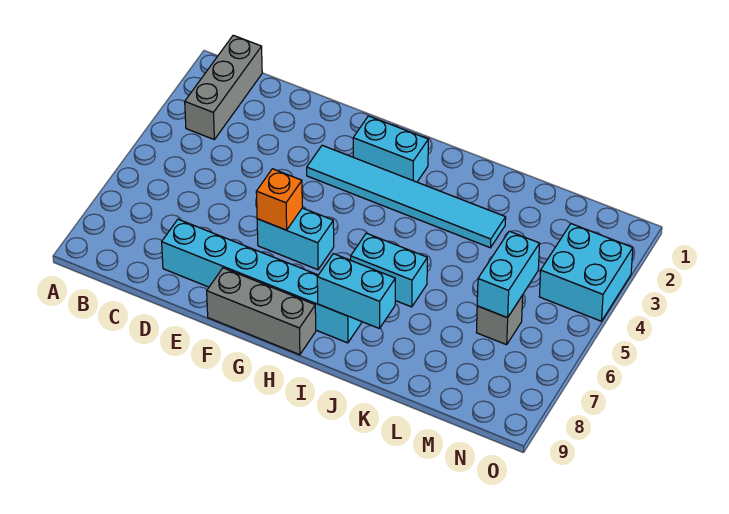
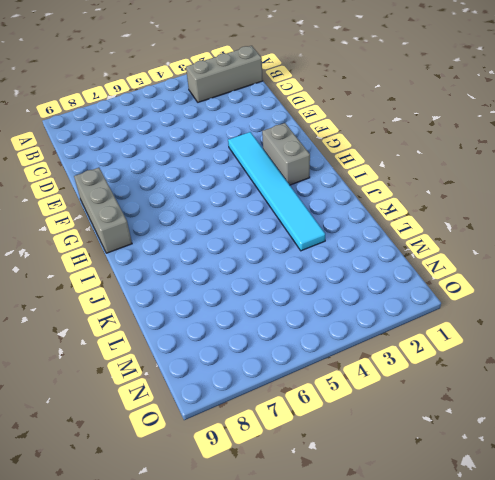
grey brick G2:H2 level 1 -> cyan brick G2:H2 level 1
none -> cyan brick D8:I8 level 1
none -> cyan brick F6:G6 level 1
none -> cyan brick I6:J6 level 1

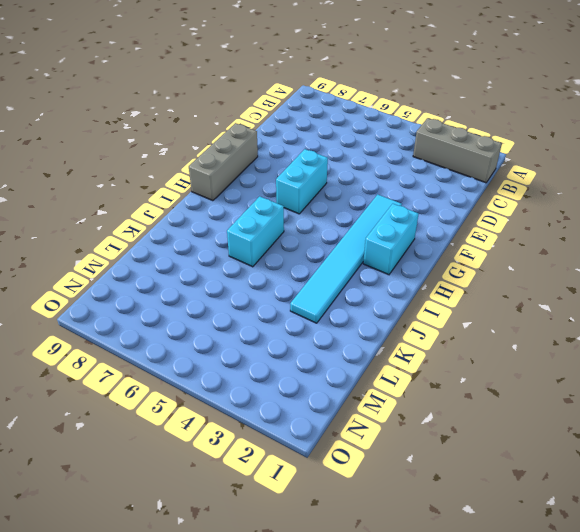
none -> cyan brick D8:I8 level 1
none -> grey brick M6 level 1
none -> cyan brick N3:O4 level 1

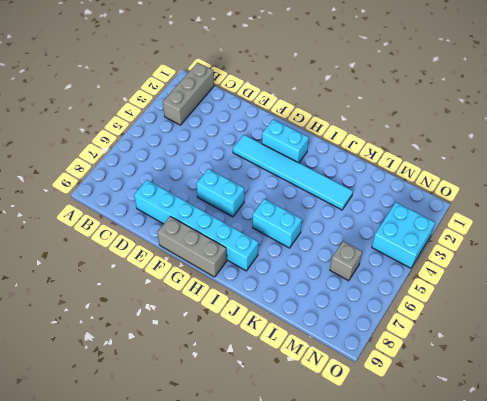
none -> orange brick F6 level 2
none -> cyan brick I8:J8 level 2
none -> cyan brick M5:M6 level 2

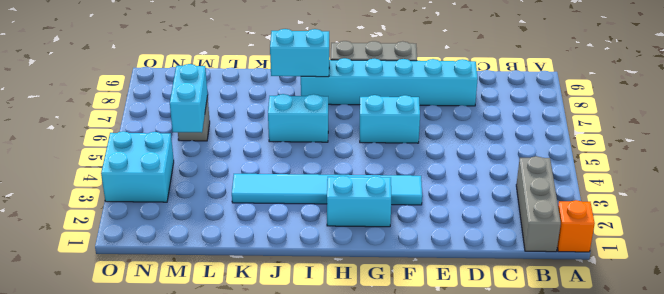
orange brick A1 level 1 -> orange brick F6 level 2

